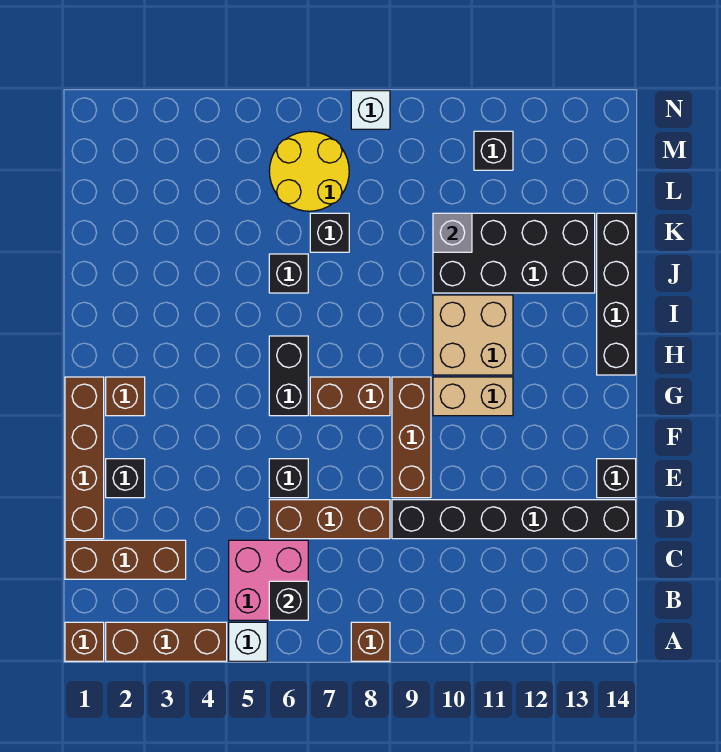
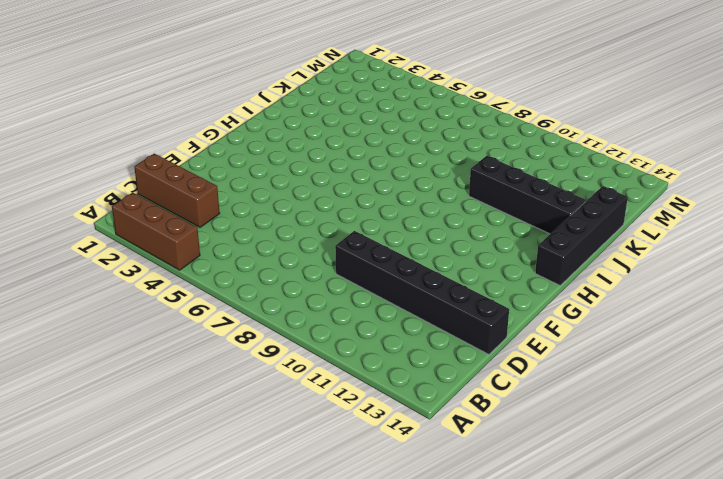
black brick J10:J13 level 1 -> black brick J10:K13 level 1
none -> brown brick A1 level 1
none -> white brick A5 level 1
none -> brown brick A8 level 1

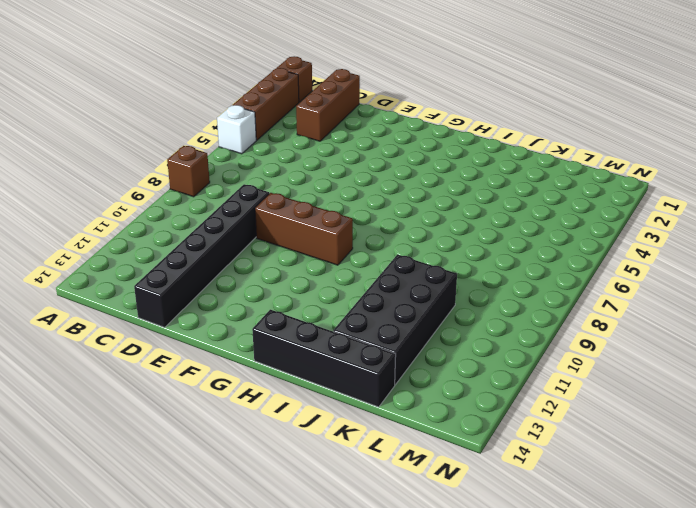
none -> pink brick B5:C6 level 1
none -> brown brick D1:G1 level 1
none -> brown brick D6:D8 level 1

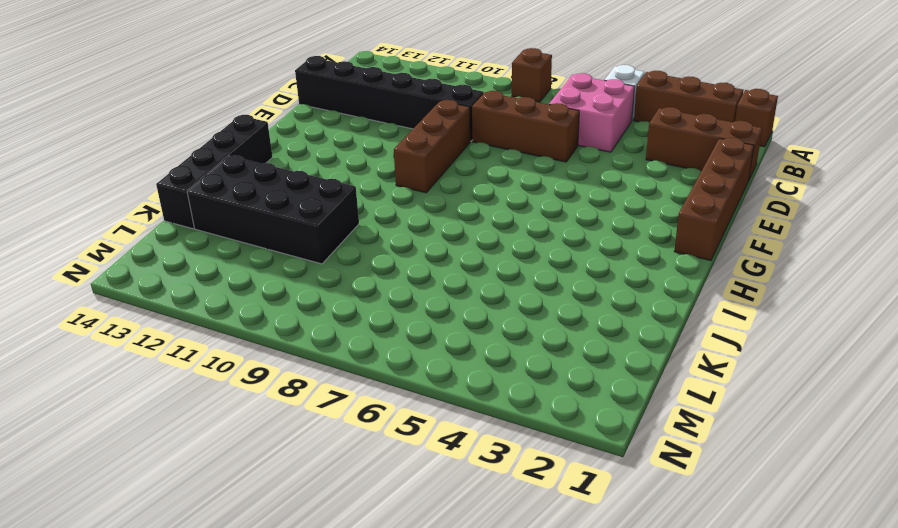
none -> black brick E2 level 1
none -> black brick E6 level 1
none -> black brick E14 level 1

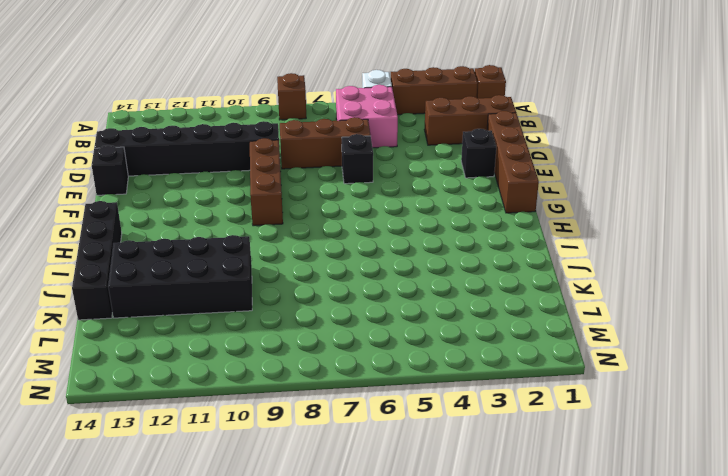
none -> brown brick G2 level 1
none -> black brick G6:H6 level 1
none -> brown brick G7:G8 level 1

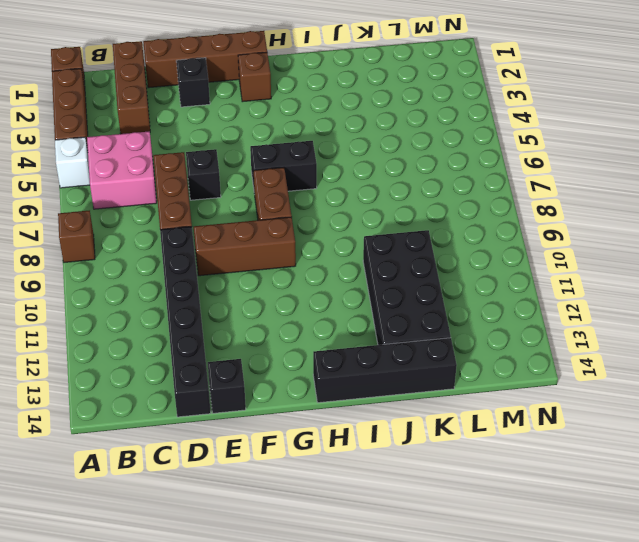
none -> tan brick G10:G11 level 1
none -> tan brick H10:I11 level 1
none -> black brick J6 level 1

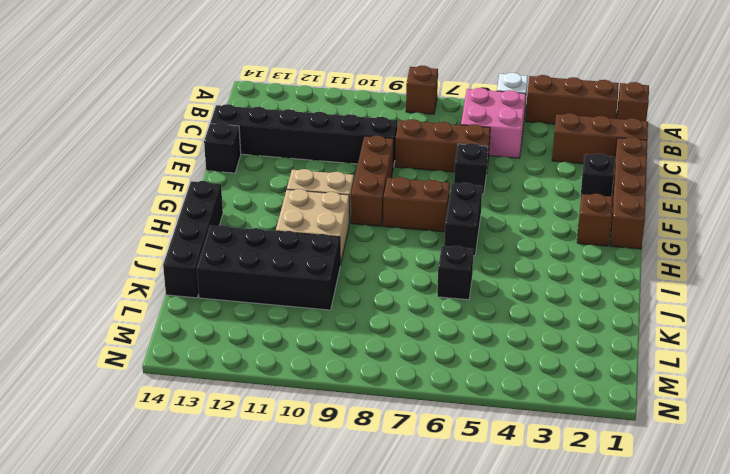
none -> black brick K7 level 1
none -> yellow round brick L6:M7 level 1
none -> black brick M11 level 1

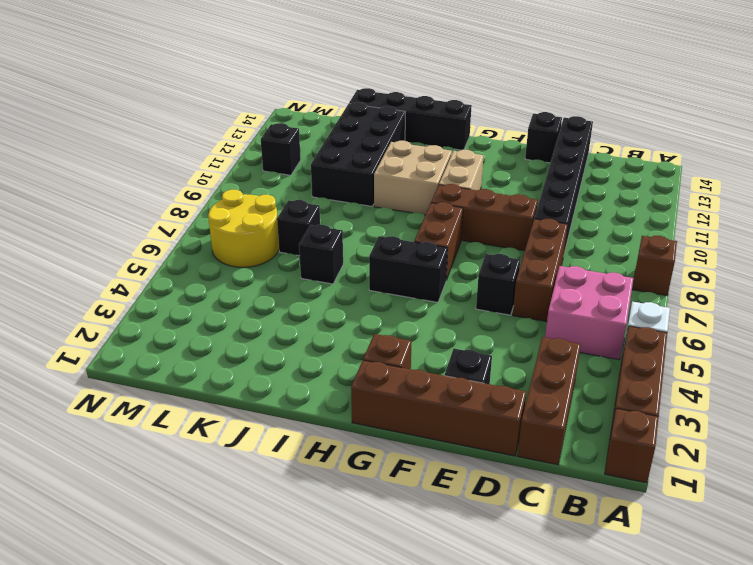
none -> white brick N8 level 1
none -> black brick B6 level 2
none -> grey brick K10 level 2

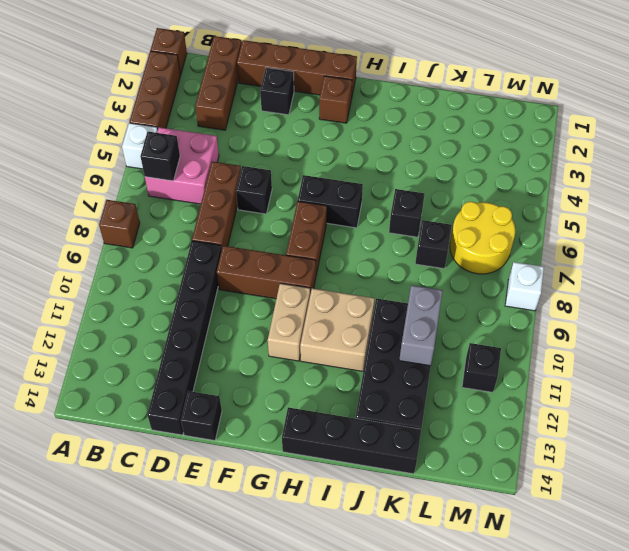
grey brick K10:K11 level 2 -> grey brick K10 level 2

